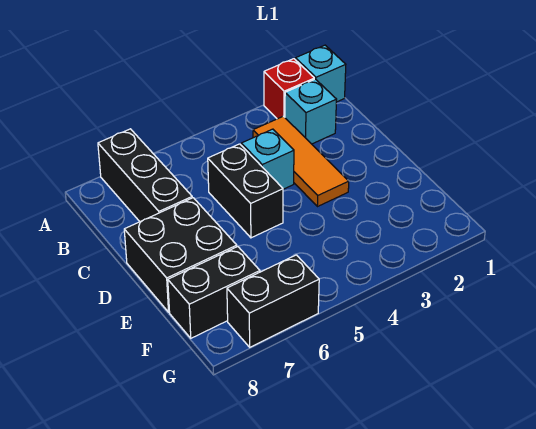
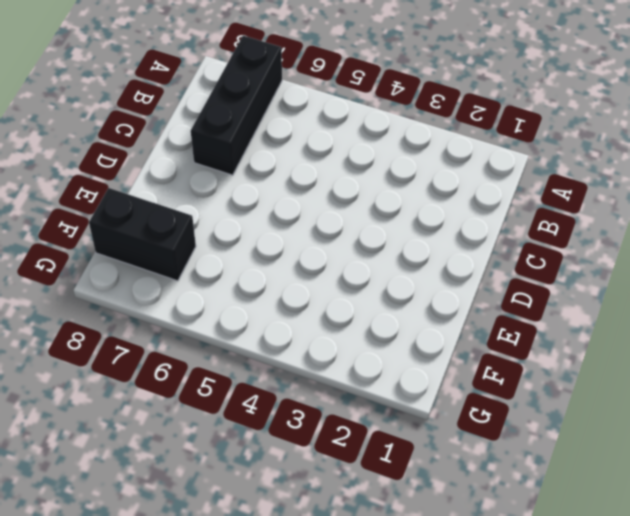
none -> cyan brick A1 level 1
none -> red brick A2 level 1

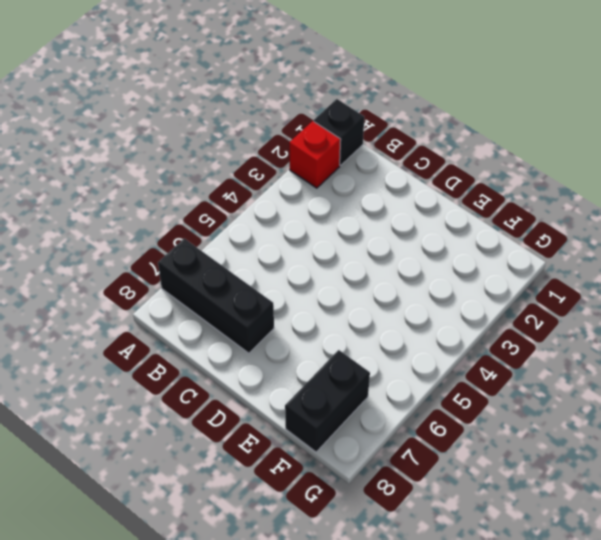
black brick A1 level 1 -> cyan brick A1 level 1
none -> cyan brick B2 level 1
none -> orange tile B3:D3 level 1

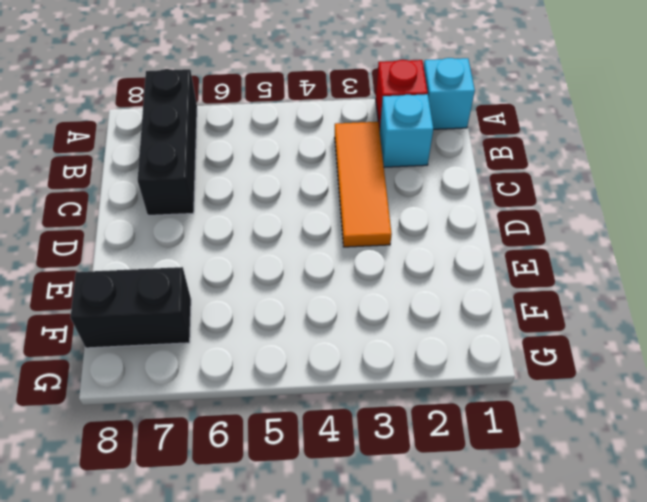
none -> cyan brick C4 level 1
none -> black brick C5:D5 level 1

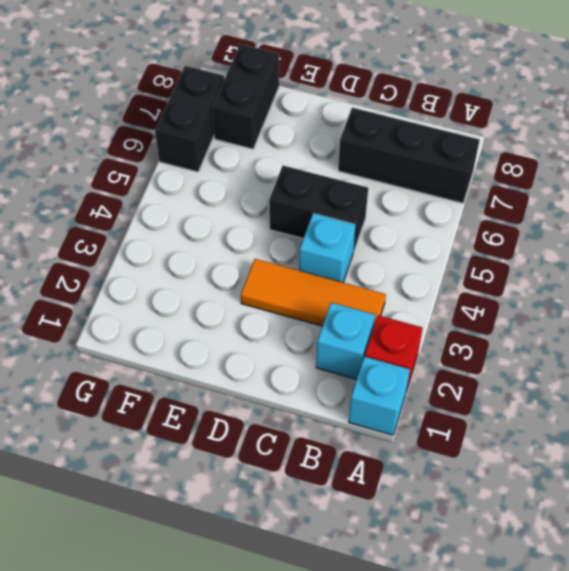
none -> black brick D7:E8 level 1

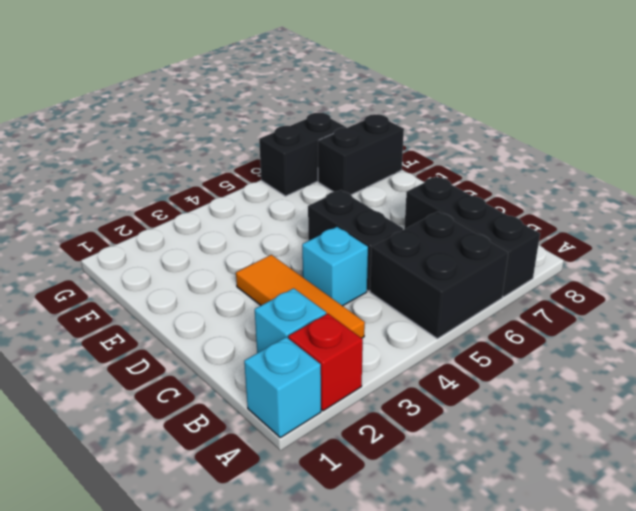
black brick A5:B6 level 1 -> black brick D7:E8 level 1

